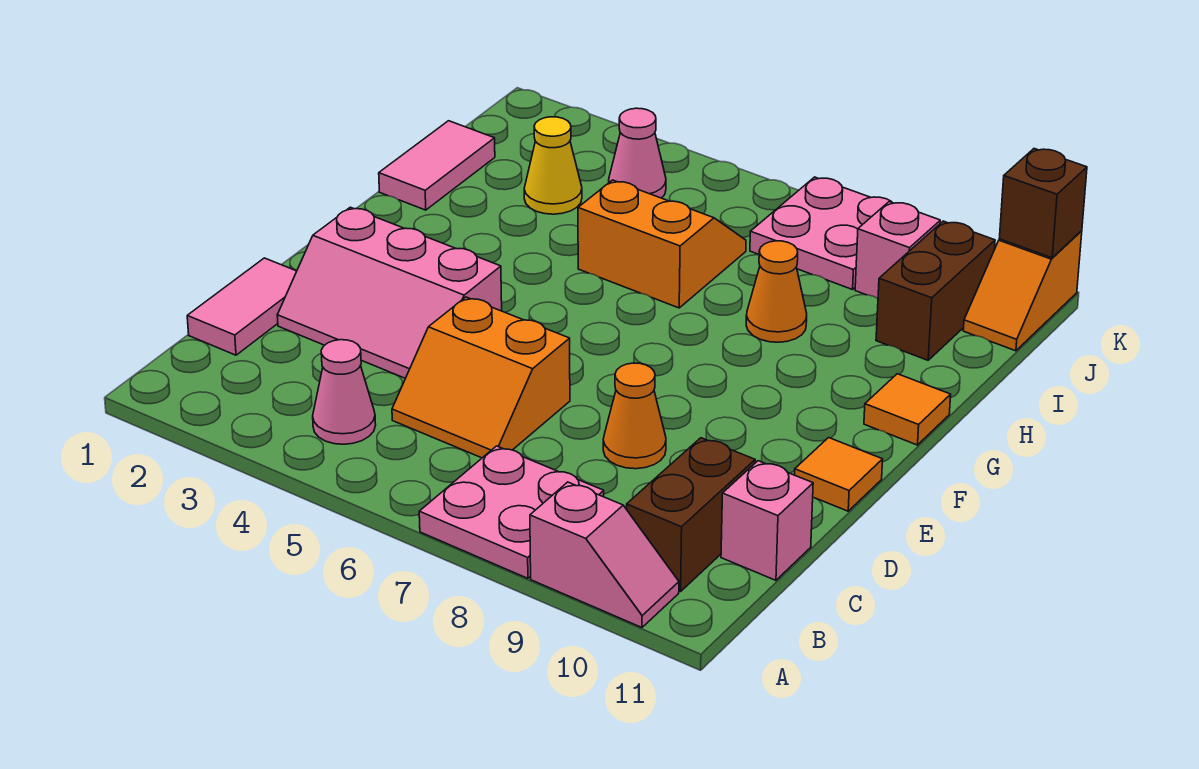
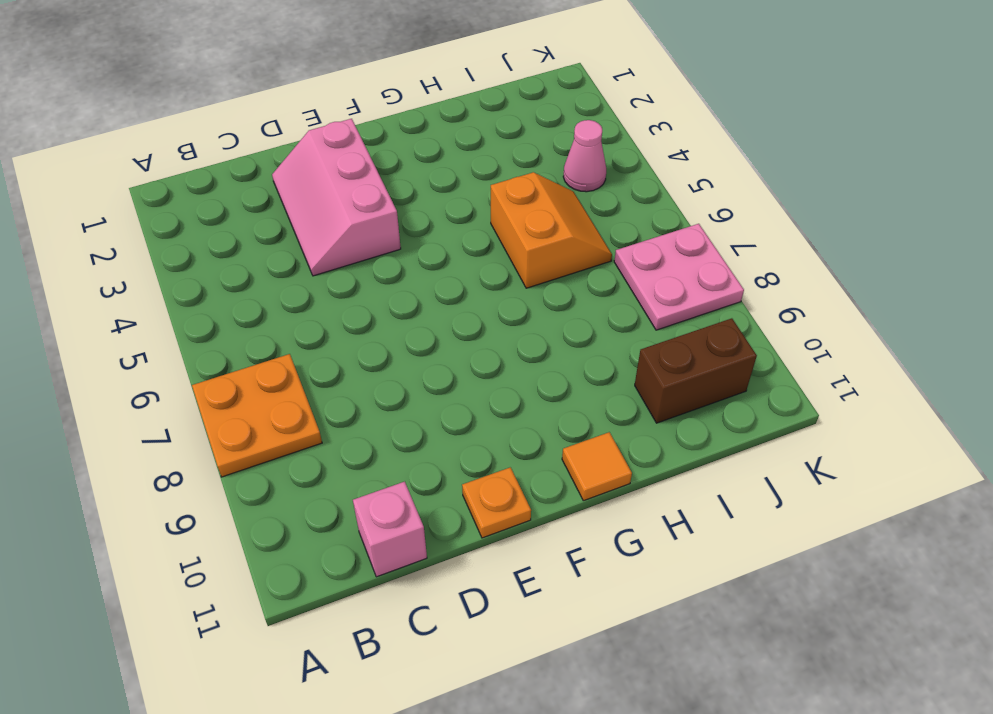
orange plate A7:B8 level 1 -> pink plate A7:B8 level 1
orange plate E11 level 1 -> orange tile E11 level 1
none -> pink slope A9:A10 level 1 top 9
none -> pink cone B4 level 1
none -> brown brick B10:C10 level 1

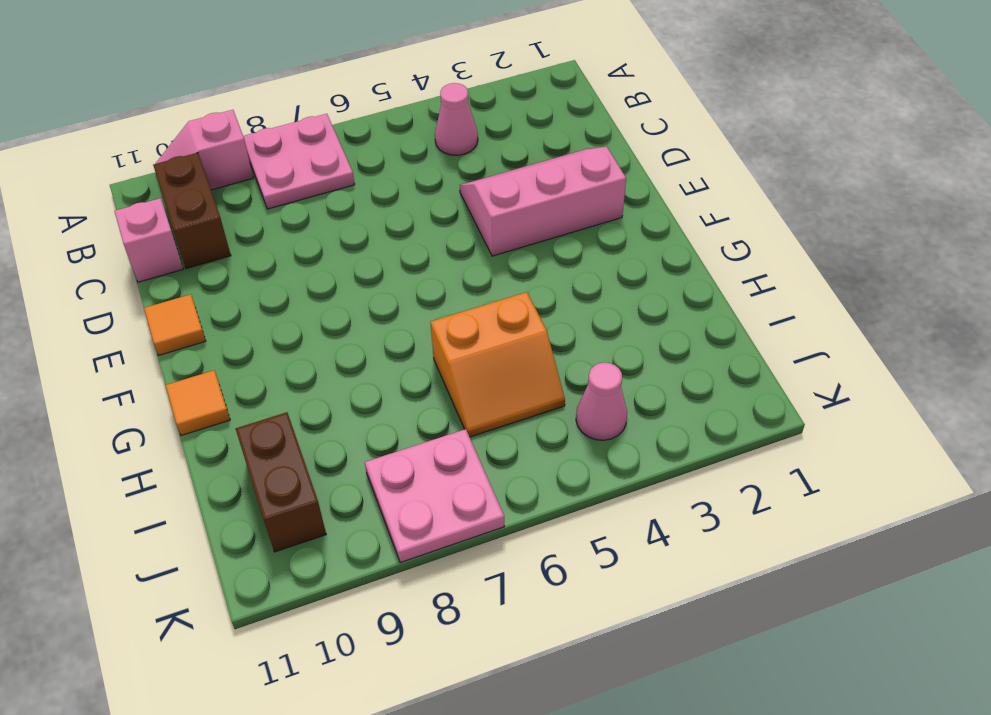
none -> pink tile C1:D1 level 1
none -> orange slope C5:D6 level 1 top D
none -> orange cone D8 level 1

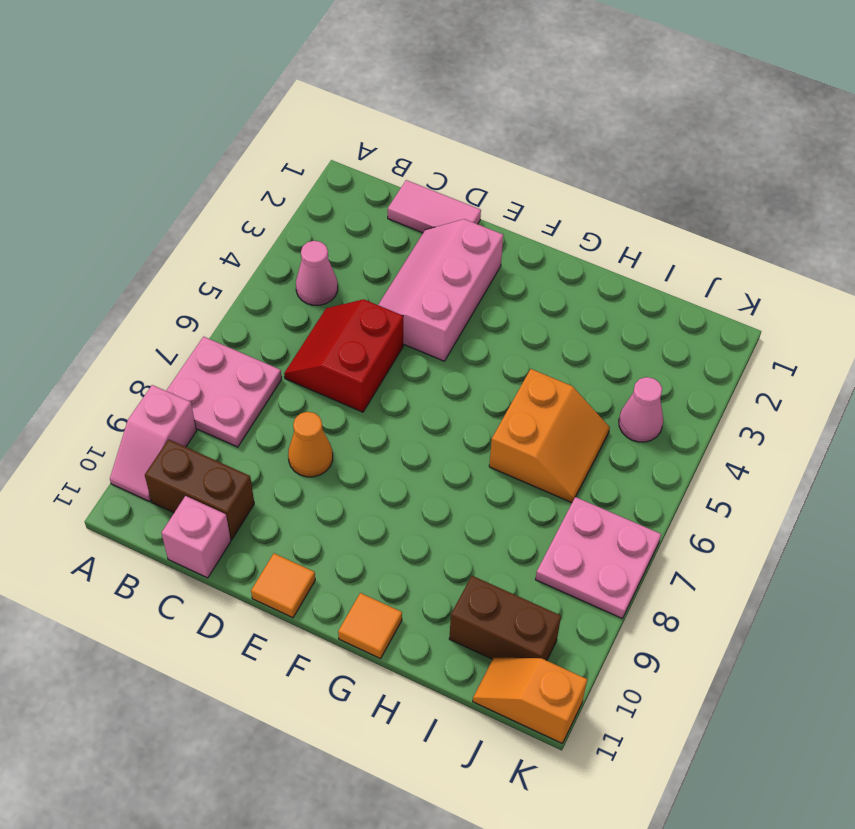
red slope C5:D6 level 1 top D -> orange slope C5:D6 level 1 top D
none -> pink tile H1:I1 level 1
none -> orange cone H8 level 1
none -> yellow cone I3 level 1

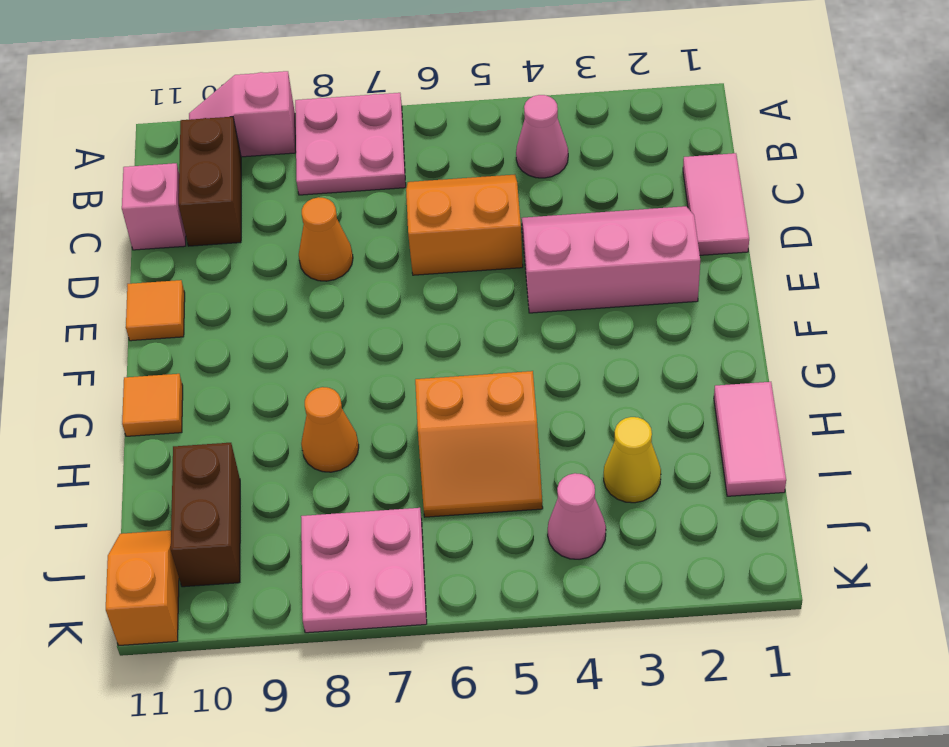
none -> pink brick J9 level 1
none -> brown brick K11 level 2

